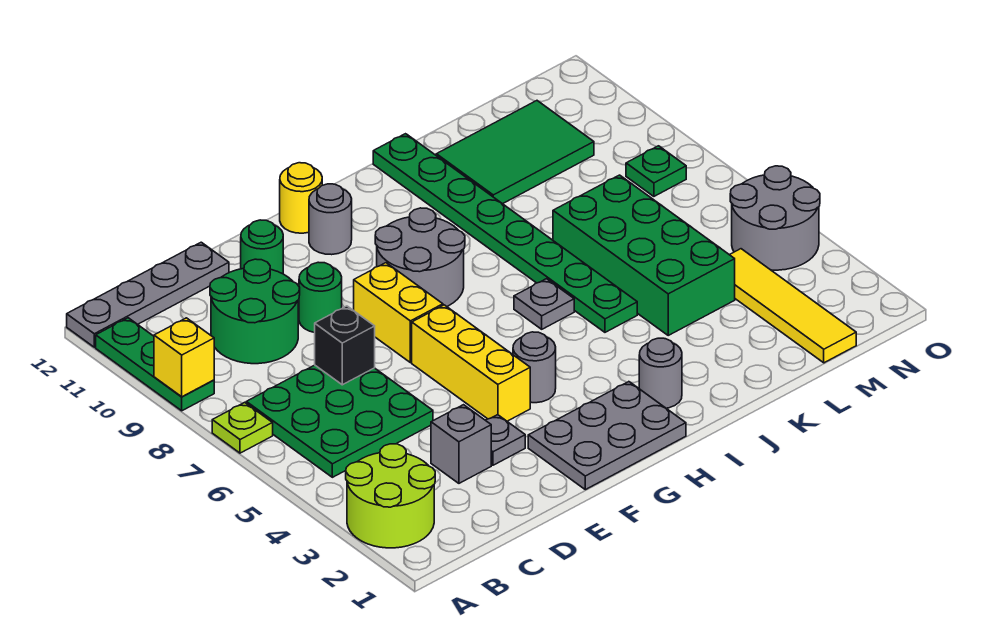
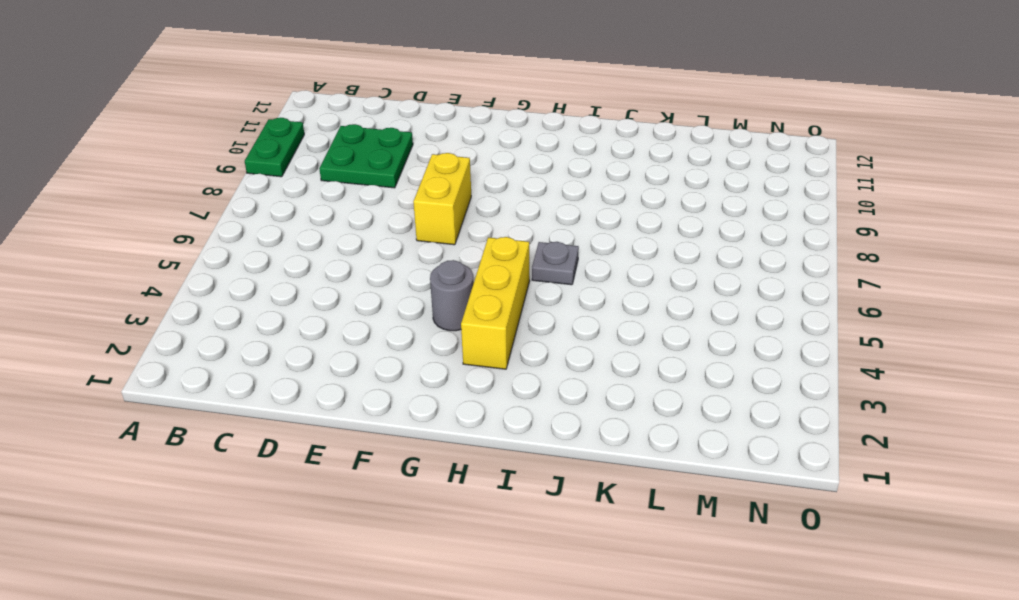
green plate A9:A10 level 1 -> green plate A9:A11 level 1
green plate C9:D10 level 1 -> green round brick C9:D10 level 1
yellow brick H3:H5 level 1 -> yellow brick F4:F6 level 1
none -> lime round brick A2:B3 level 1
none -> lime plate A7 level 1
none -> grey plate A12:D12 level 1

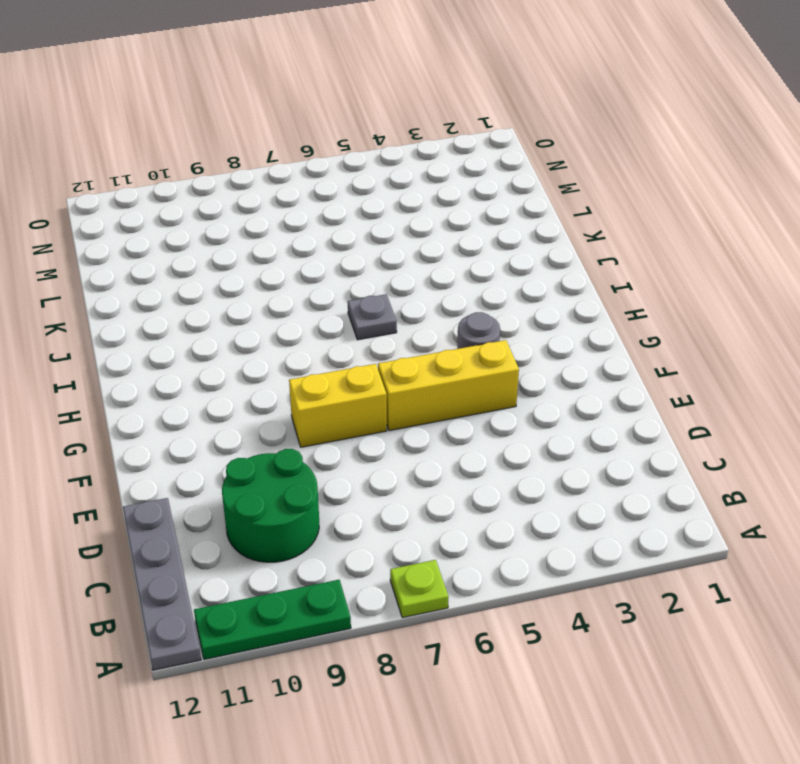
none -> lime round brick A2:B3 level 1
none -> green plate B5:D7 level 1
none -> grey brick D3 level 1

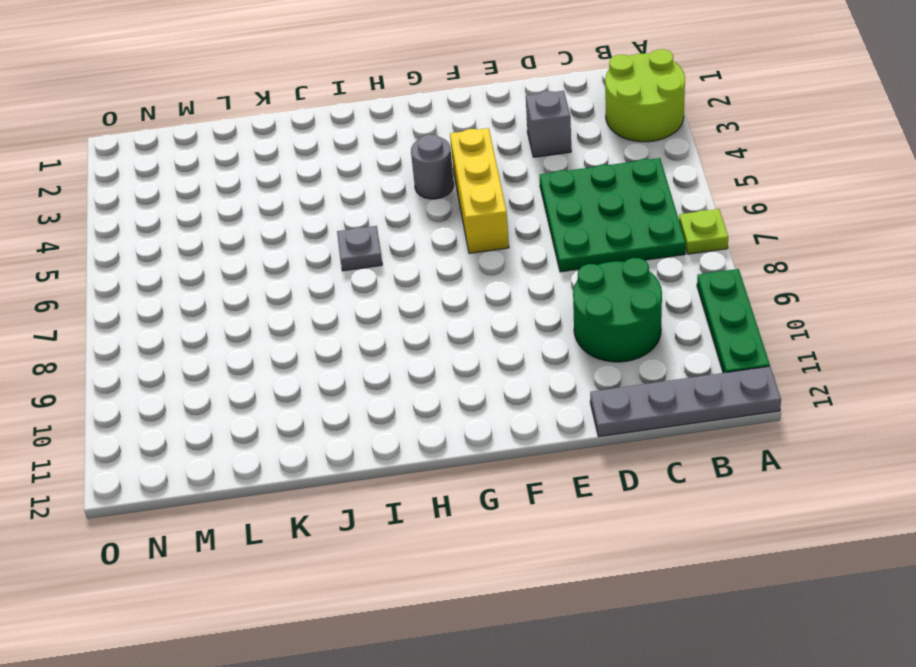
none -> grey plate E3 level 1
none -> green round brick E9 level 1
none -> green round brick E11 level 1

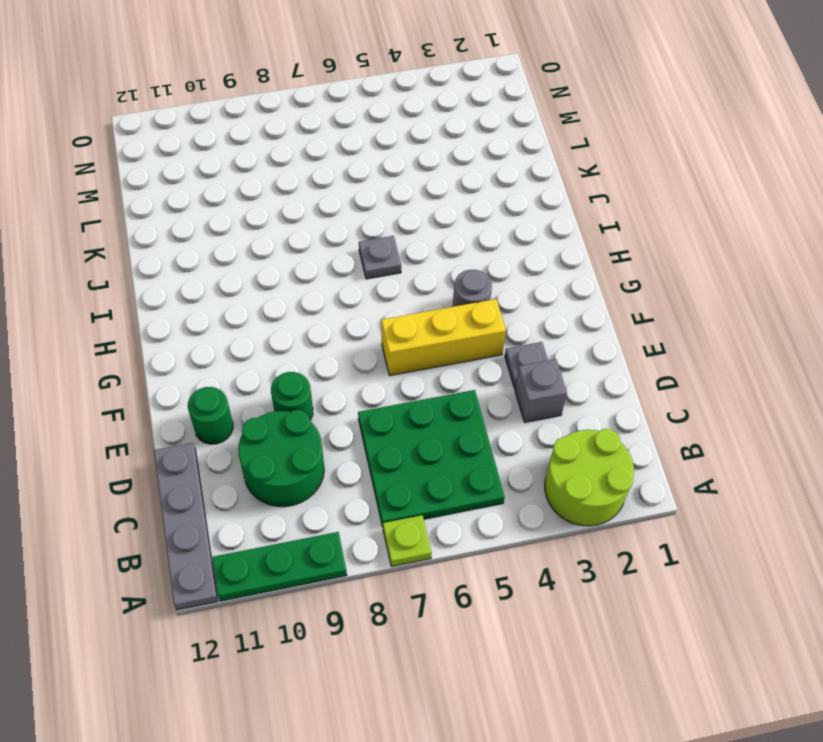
none -> grey plate F1:H2 level 1
none -> yellow brick F7:F8 level 1
none -> grey round brick G8:H9 level 1

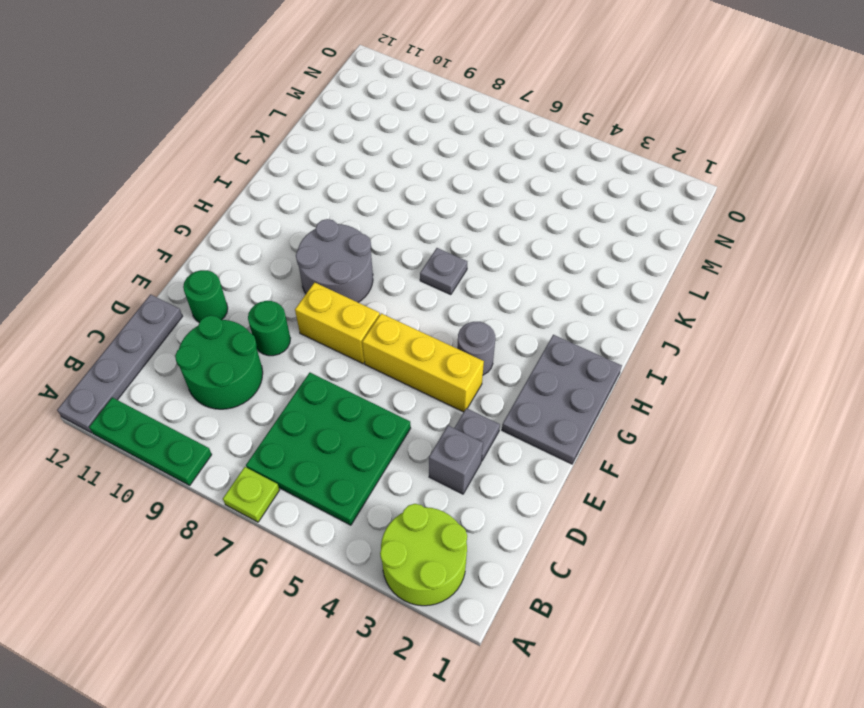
none -> grey round brick G11 level 1
none -> yellow round brick G12 level 1
none -> grey round brick I2 level 1

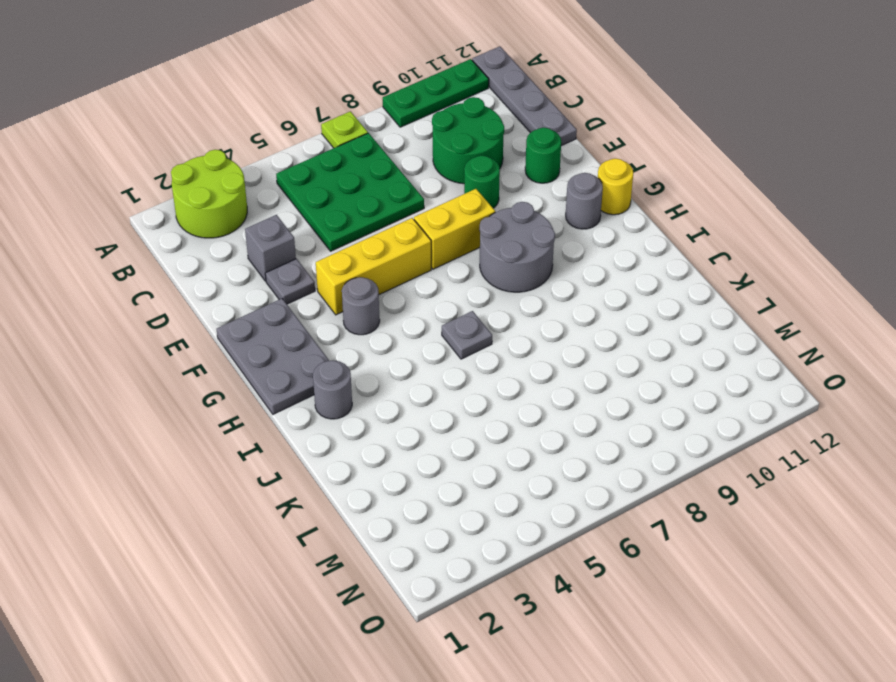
none -> green plate J5:J12 level 1
none -> green brick K4:L7 level 1
none -> green tile K10:M11 level 1

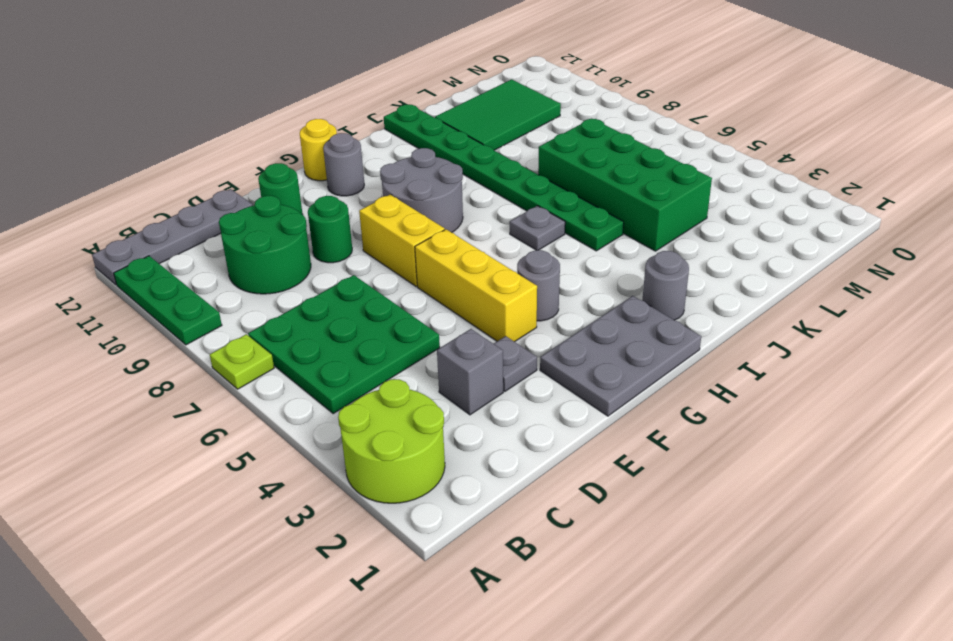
none -> yellow tile M1:M4 level 1
none -> grey round brick N4:O5 level 1
none -> green plate N8 level 1

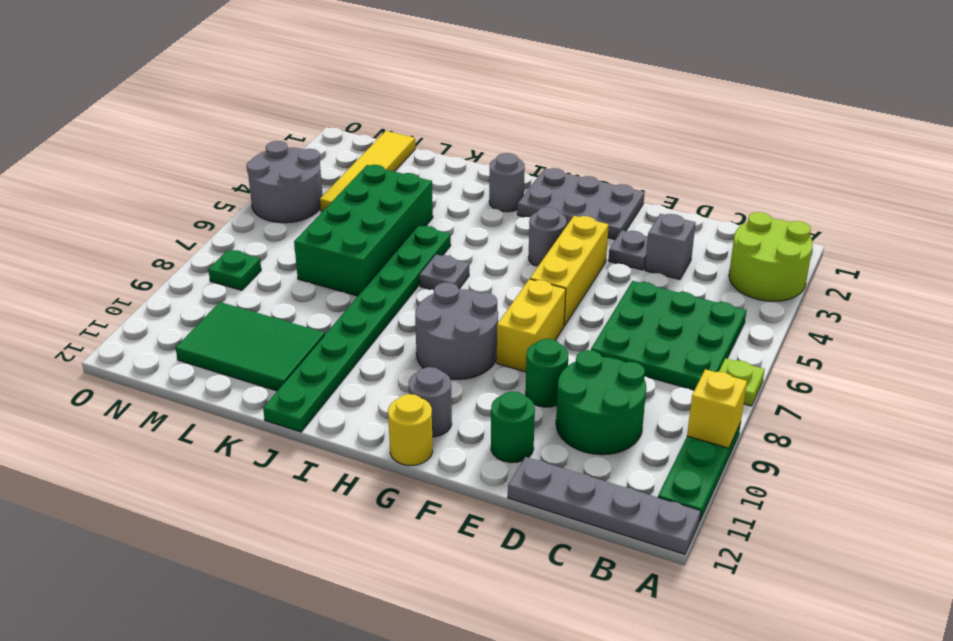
none -> black brick D7 level 2

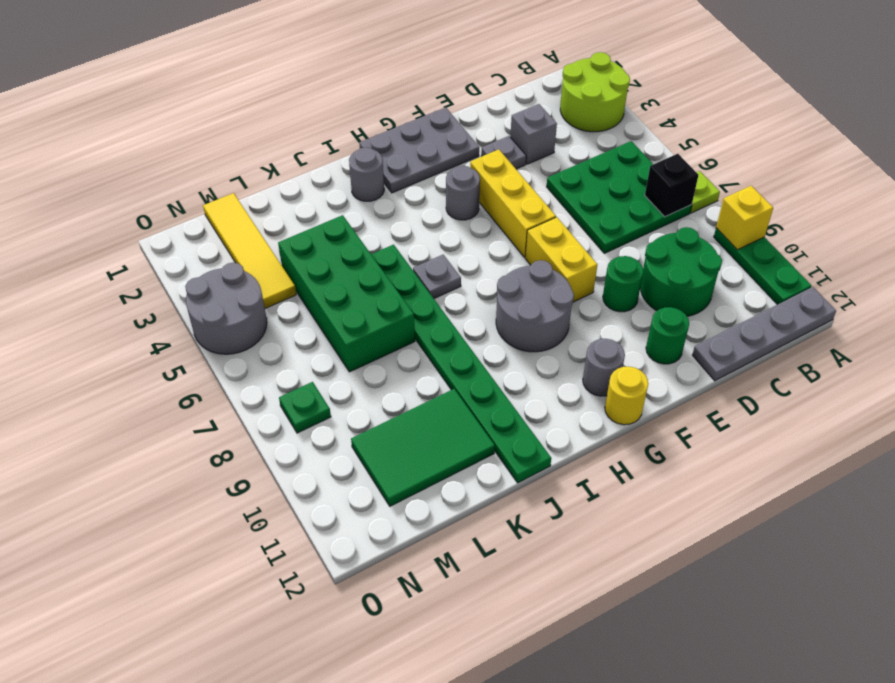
black brick B7 level 2 -> black brick D7 level 2

